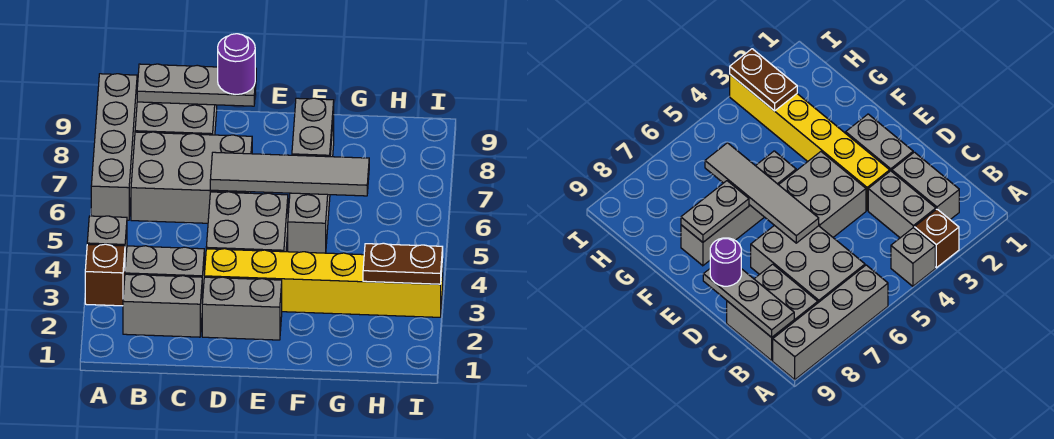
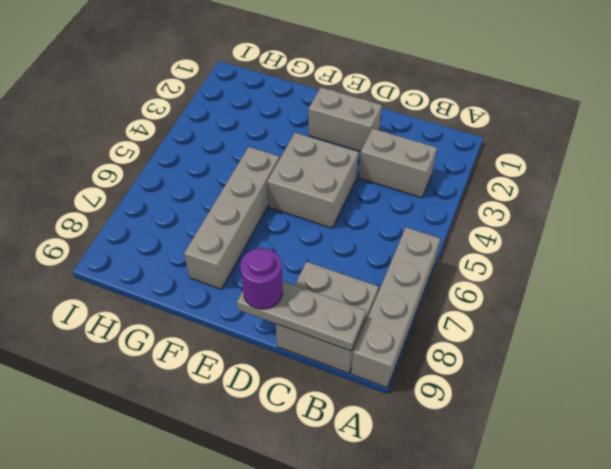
none -> brown brick A3 level 1
none -> grey brick A4 level 1
none -> grey brick B2:C2 level 1

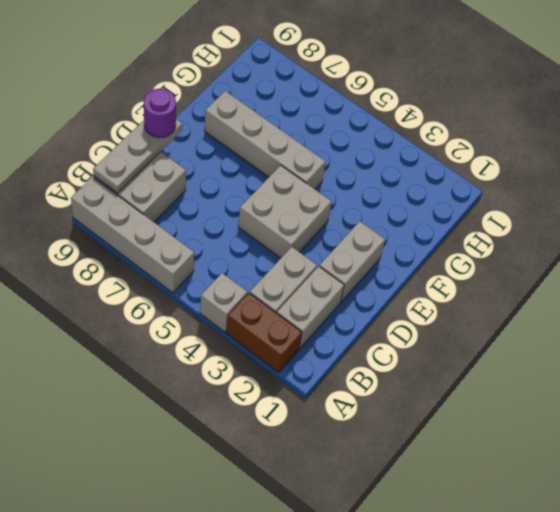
brown brick A2:A3 level 1 -> brown brick A3 level 1
none -> grey brick B6:D7 level 1
none -> yellow brick D3:I3 level 1
none -> grey tile D6:G6 level 2

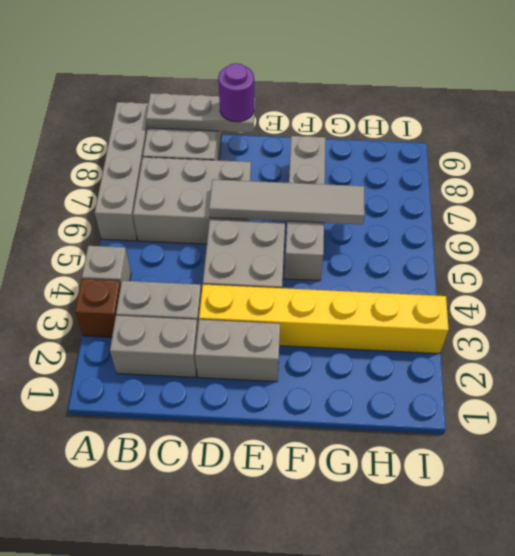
none -> grey plate F7:F8 level 2
none -> brown plate H3:I3 level 2

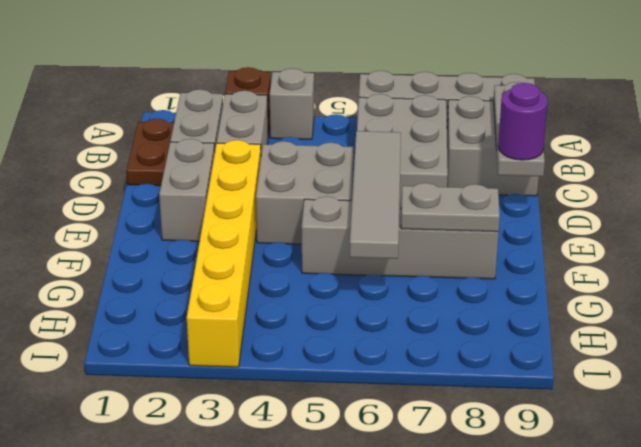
brown plate B1:C1 level 1 -> brown plate H3:I3 level 2

